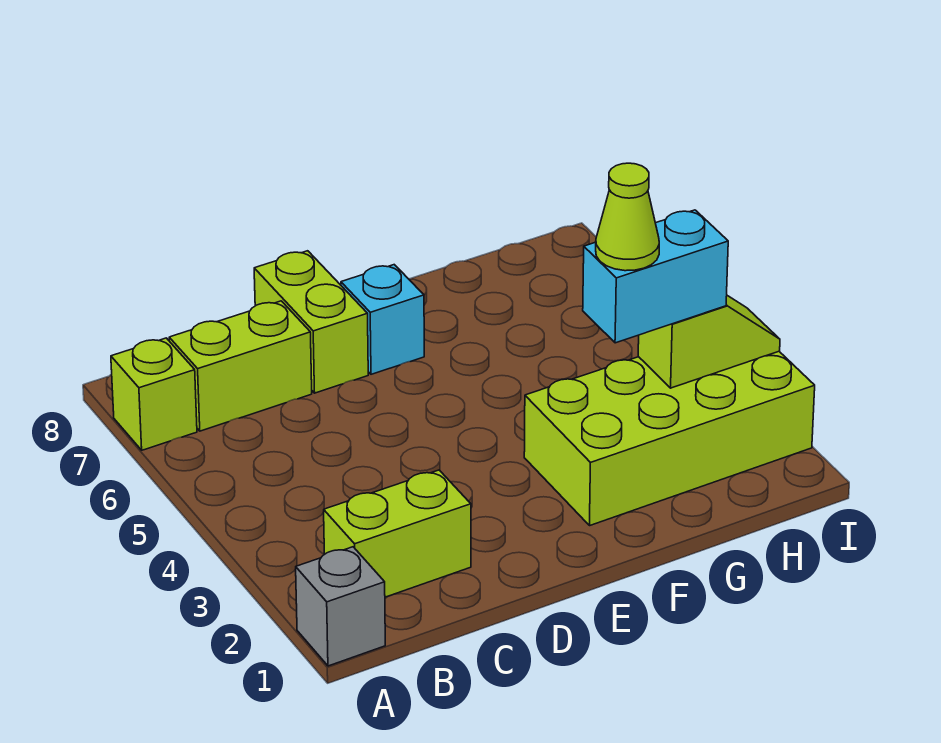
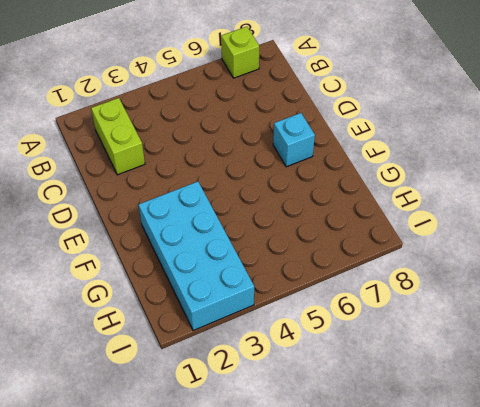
cyan brick F2:I3 level 1 -> lime brick F2:I3 level 1
none -> grey brick A1 level 1
none -> lime brick B7:C7 level 1

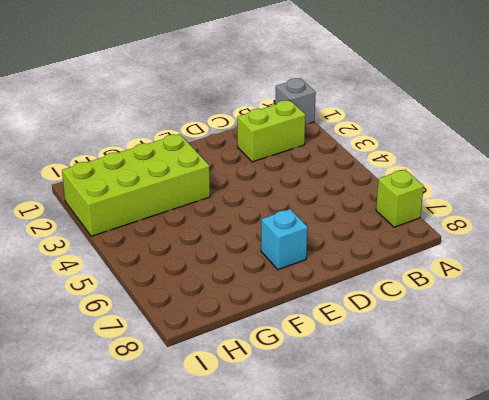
none -> lime brick B7:C7 level 1
none -> lime brick D7:D8 level 1

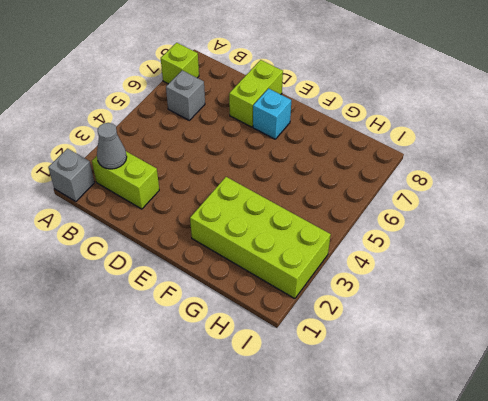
grey cone B2 level 2 -> none
grey brick B6 level 1 -> none
none -> lime brick B7:C7 level 1
none -> lime slope H3:I3 level 2 top H

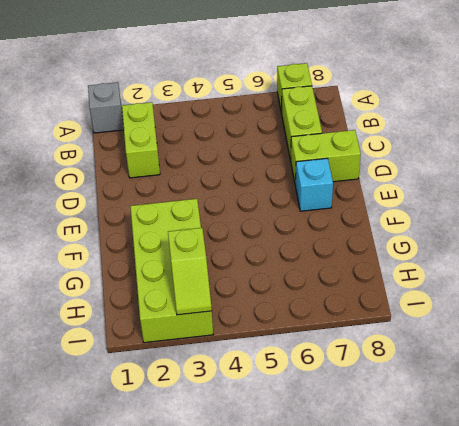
none -> cyan brick G3:H3 level 3
none -> lime cone G3 level 4

